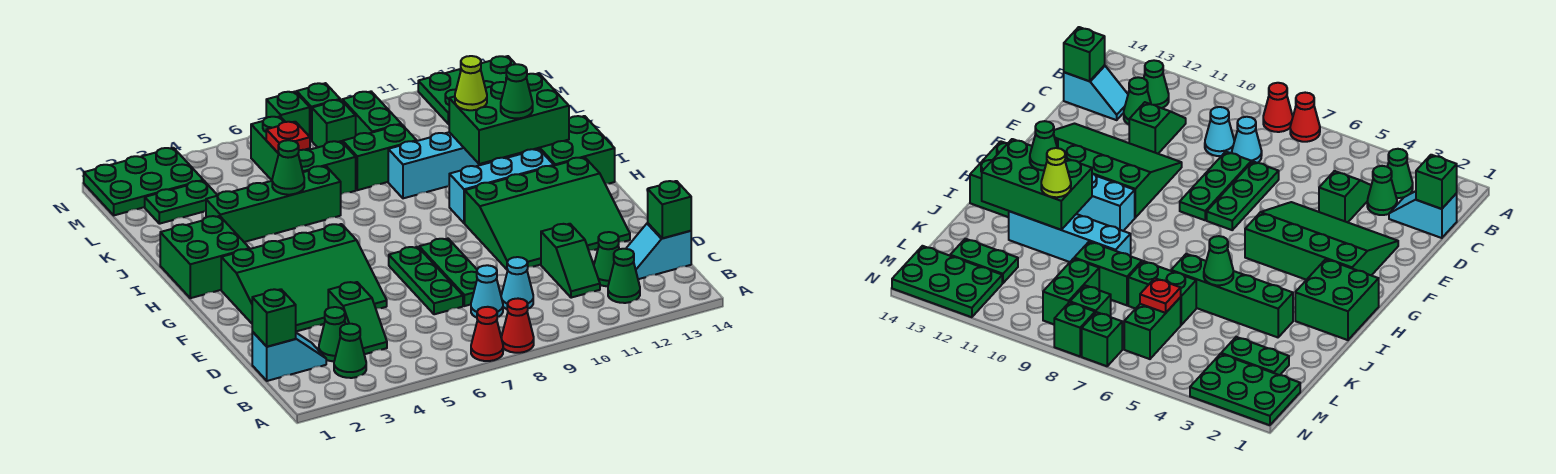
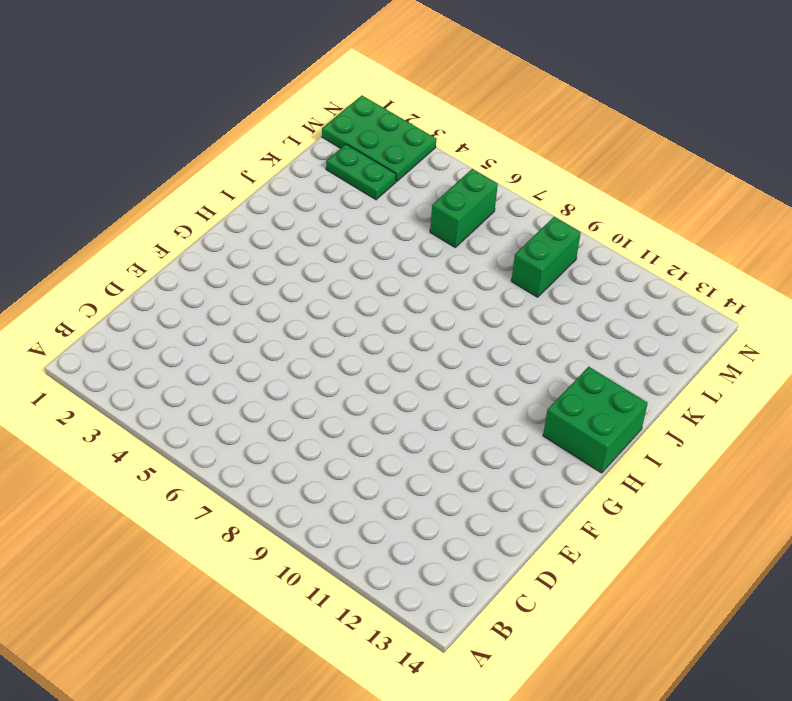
none -> red cone A7 level 1
none -> red cone A8 level 1
none -> green cone B3 level 1
none -> green cone B12 level 1

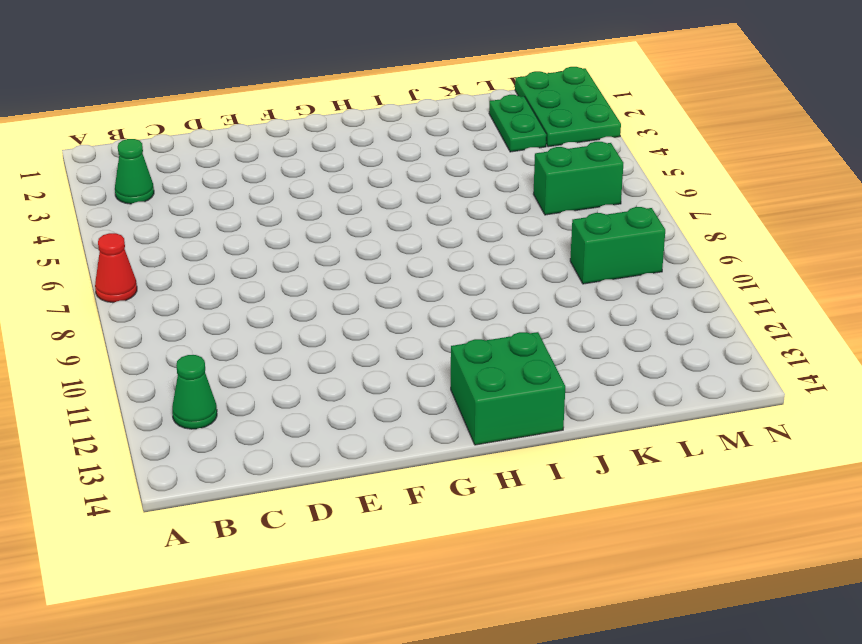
none -> red cone A8 level 1
none -> cyan slope C1:C2 level 1 top 1
none -> green cone C3 level 1
none -> green slope C4:D4 level 1 top D

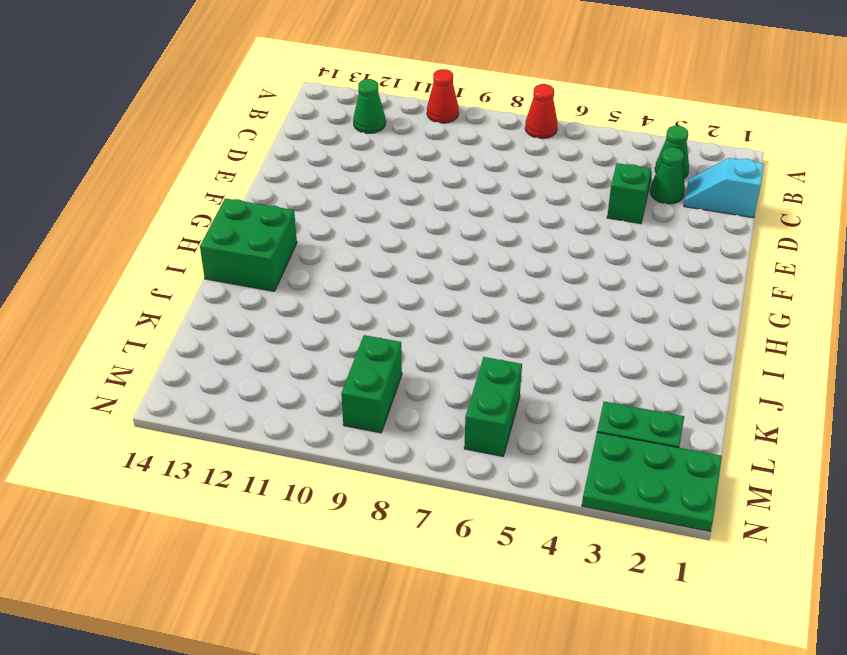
red cone A10 level 1 -> red cone A8 level 1
none -> cyan cone C8 level 1
none -> cyan cone C9 level 1
none -> green slope C11:D11 level 1 top D
none -> green cone C12 level 1

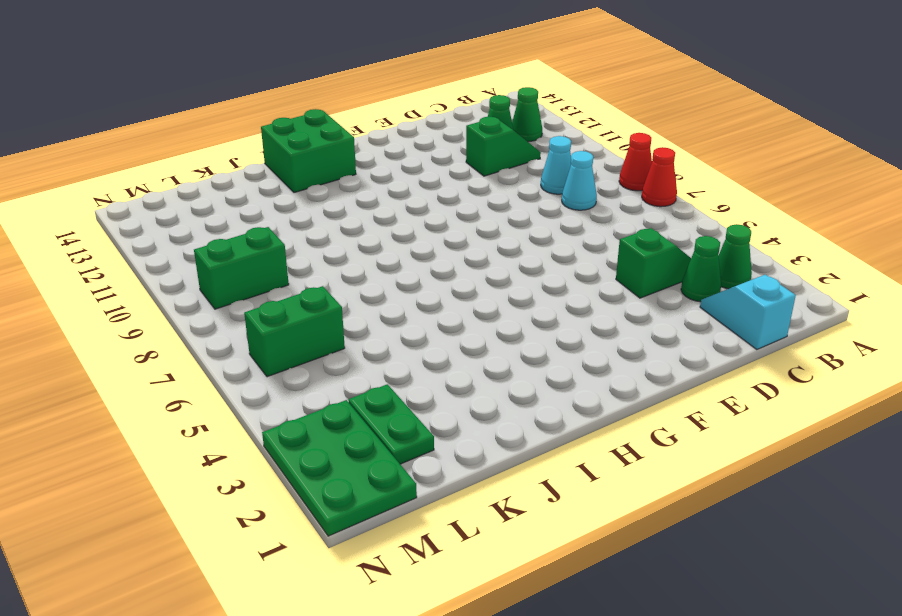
none -> cyan slope C13:C14 level 1 top 14
none -> green plate D7:F7 level 1
none -> green plate D8:F8 level 1
none -> green slope E2:G5 level 1 top G

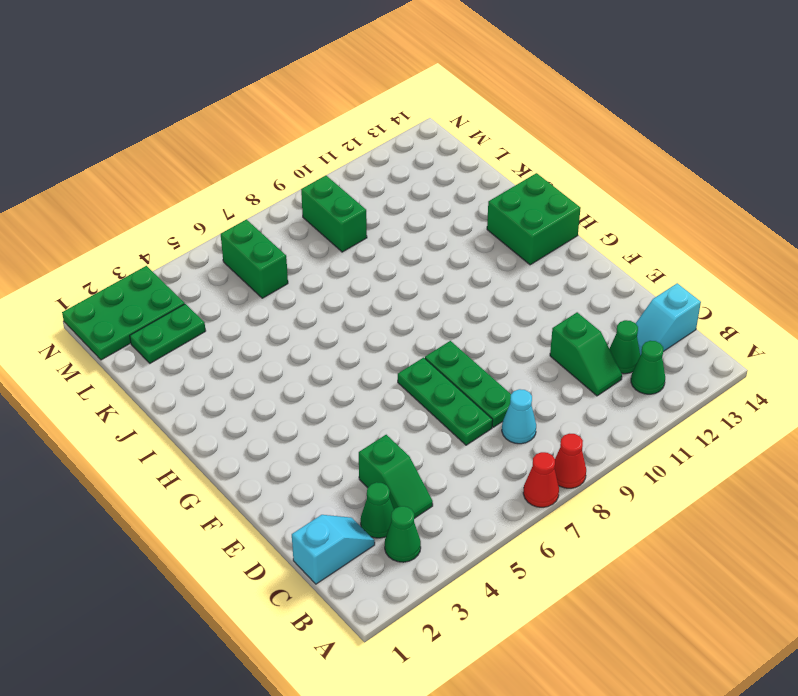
none -> cyan cone C9 level 1
none -> green slope E2:G5 level 1 top G
none -> green slope E10:G13 level 1 top G
none -> green brick H1:I2 level 1

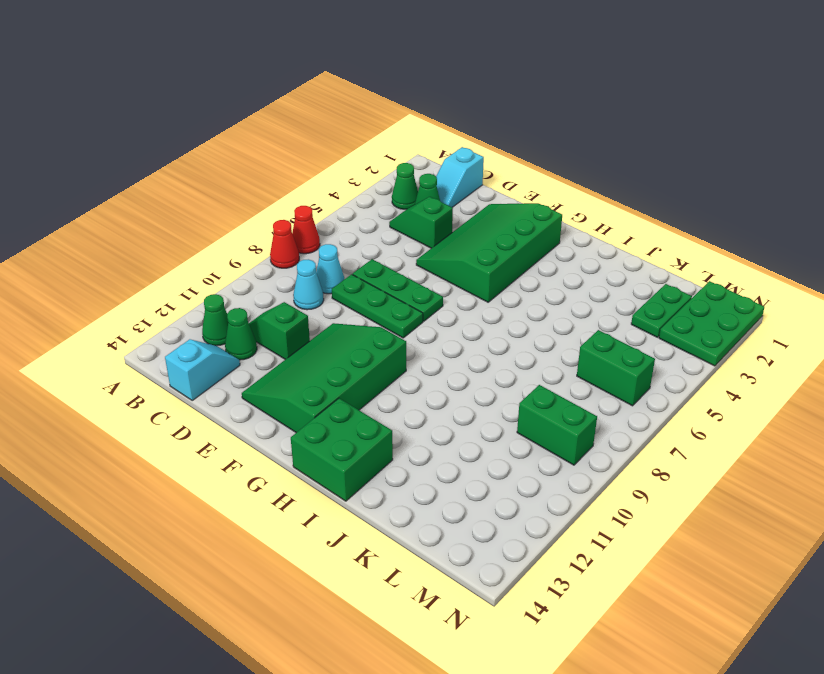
none -> green brick H1:I2 level 1
none -> cyan brick H10:H12 level 1
none -> green brick J3:J6 level 1
none -> cyan brick J9:J12 level 1

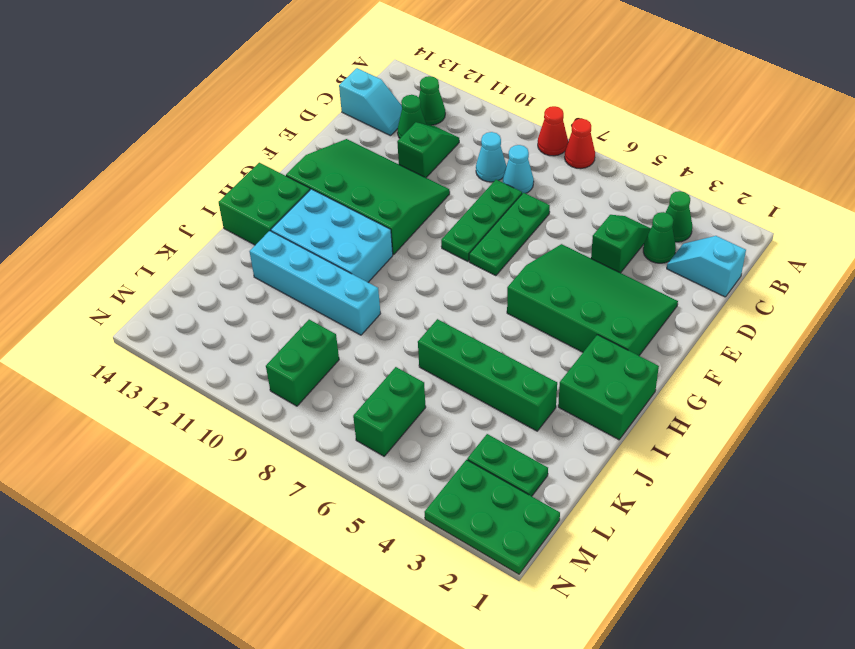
cyan brick H10:I12 level 1 -> cyan brick H10:H12 level 1
none -> green brick K6:K7 level 1
none -> green brick K8:K9 level 1
none -> green plate L12:L13 level 1
none -> green brick M8 level 1

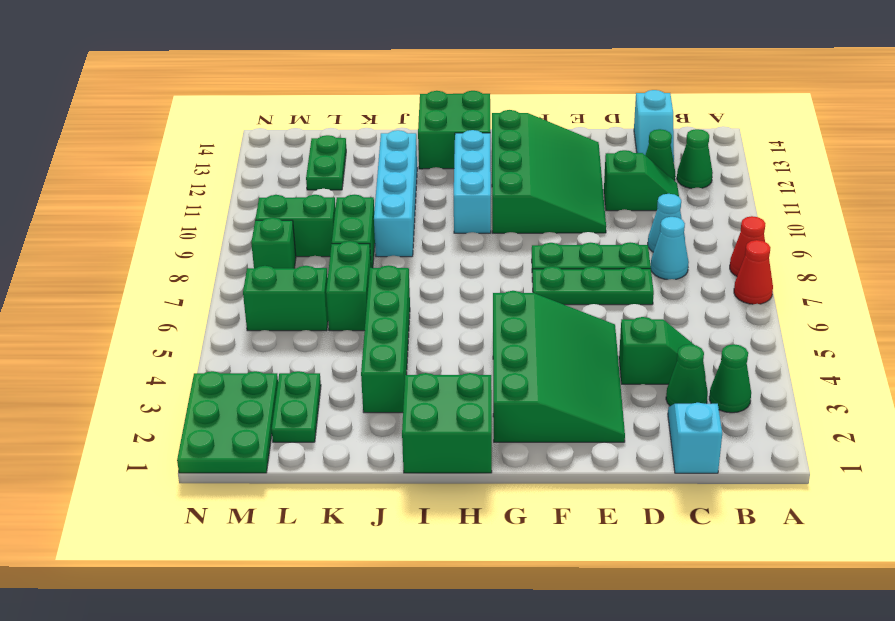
none -> green plate M12:N14 level 1
none -> green brick N7 level 1
none -> green brick N8 level 1
none -> green brick C1 level 2

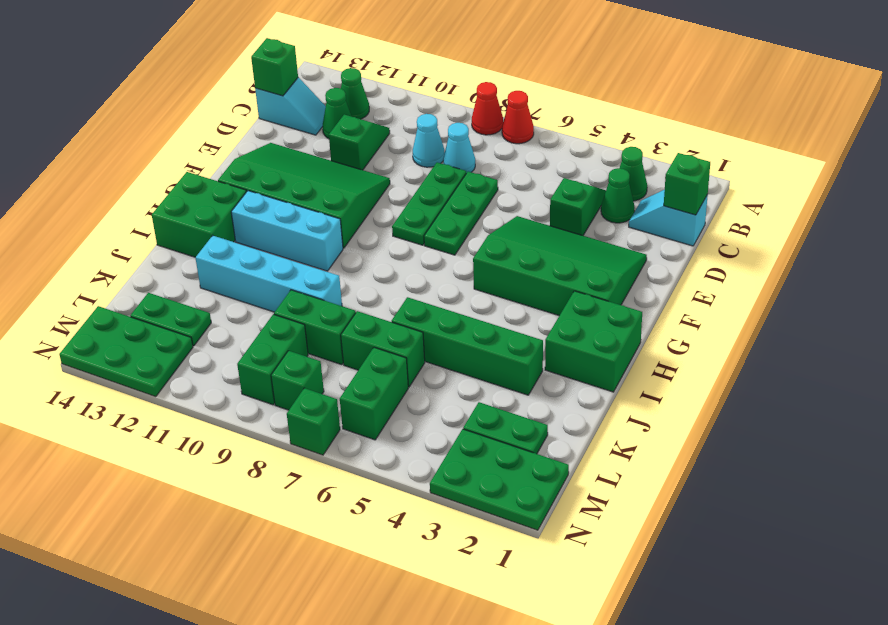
none -> green brick N8 level 1
none -> green brick I11:J13 level 2
none -> green cone J5 level 2
none -> red plate L6 level 2

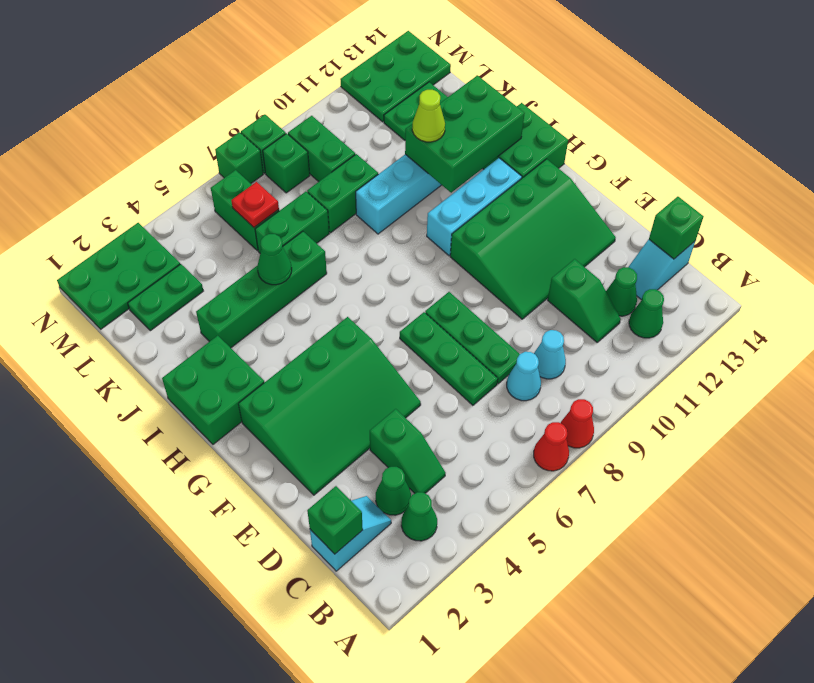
none -> green cone I12 level 3

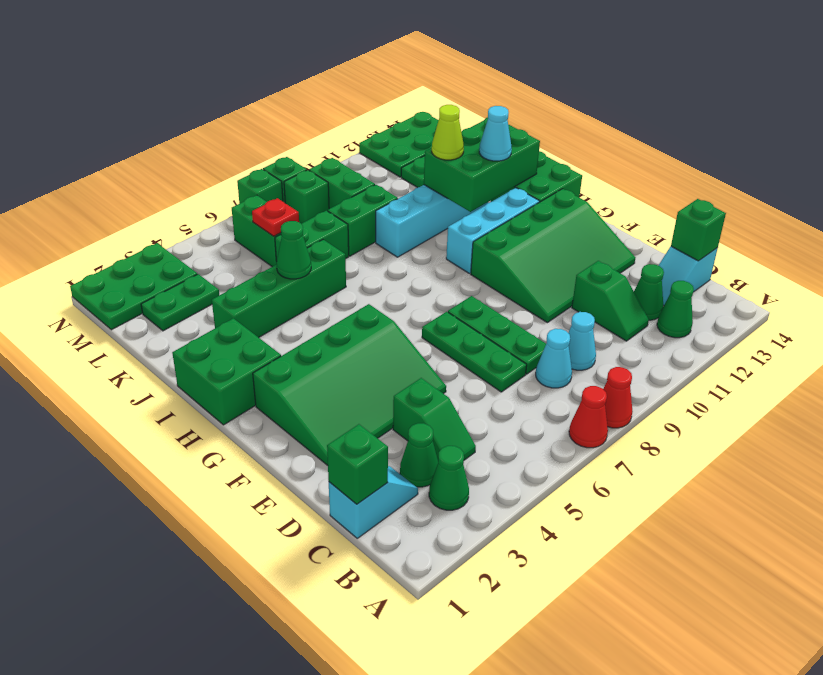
cyan cone I12 level 3 -> green cone I12 level 3

